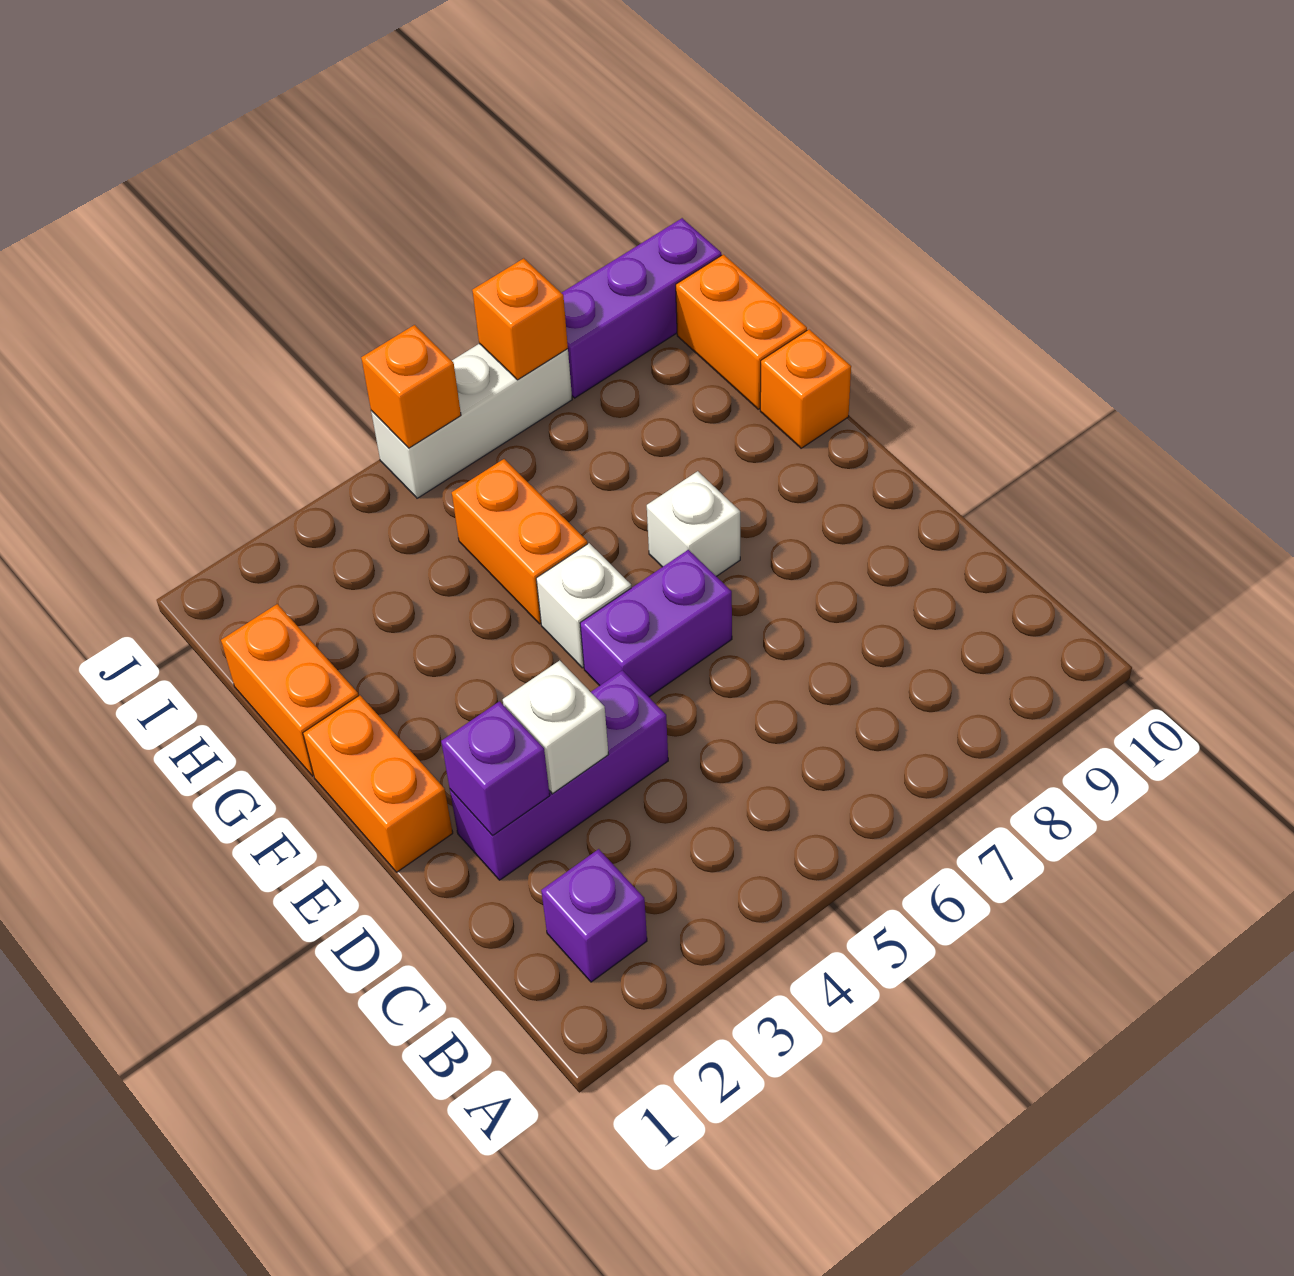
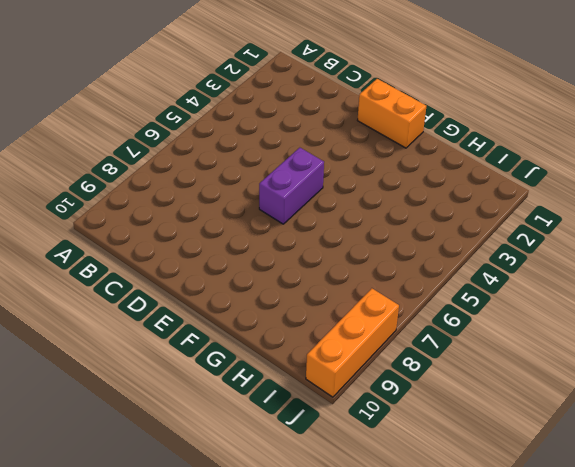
orange brick J8:J10 level 1 -> purple brick J8:J10 level 1
none -> purple brick B2 level 1
none -> purple brick D2:D4 level 1
none -> white brick F5 level 1

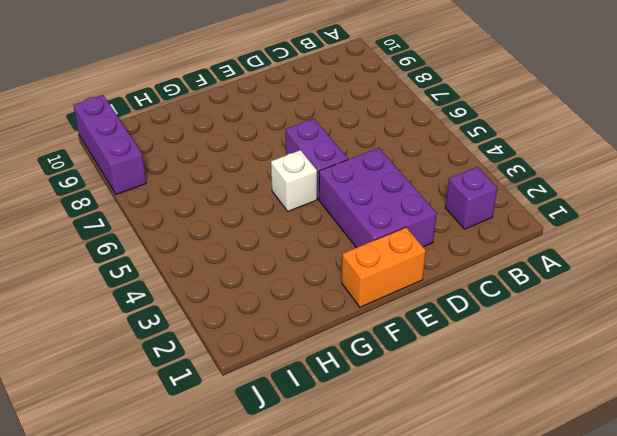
purple brick D2:E4 level 1 -> purple brick D2:D4 level 1
none -> white brick F7 level 1
none -> orange brick G1:H1 level 1
none -> orange brick G5:H5 level 1

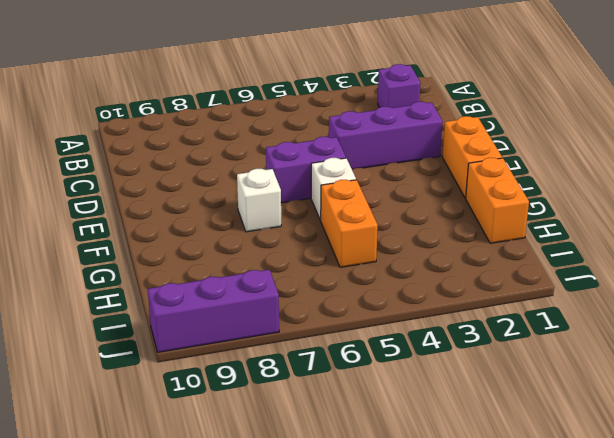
none -> orange brick G10 level 1
none -> orange brick H10:I10 level 1
none -> white brick J5:J7 level 1

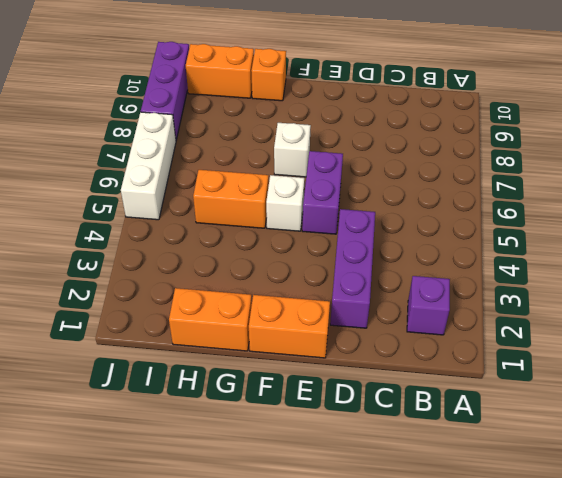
none -> purple brick D2 level 2
none -> white brick D3 level 2
none -> orange brick J5 level 2

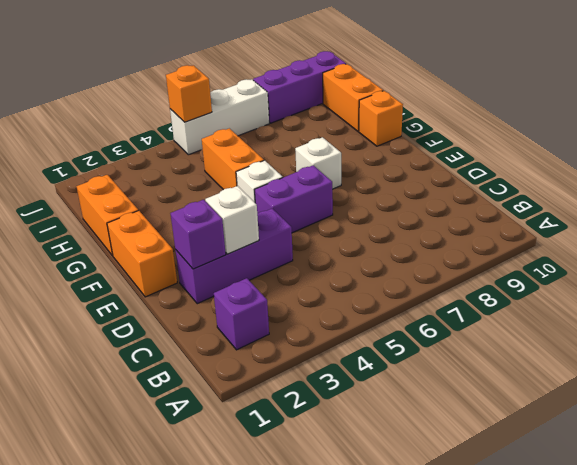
none -> orange brick J7 level 2

